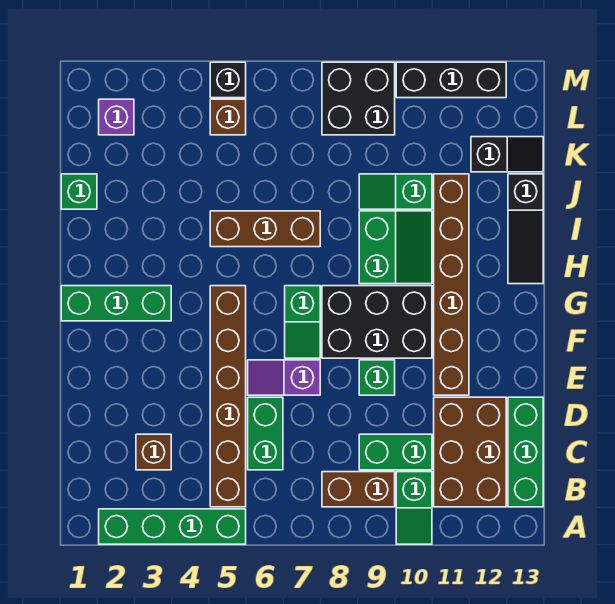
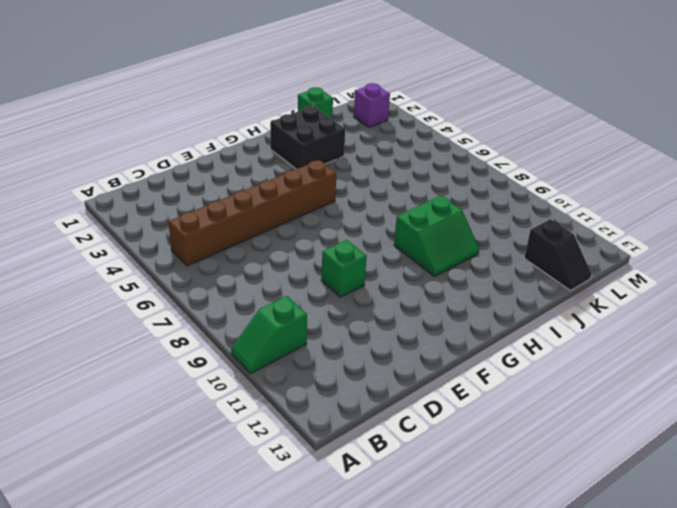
black brick H2:I3 level 1 -> black brick L8:M9 level 1
none -> green brick A2:A5 level 1
none -> brown brick B8:B9 level 1
none -> brown brick B11:D12 level 1

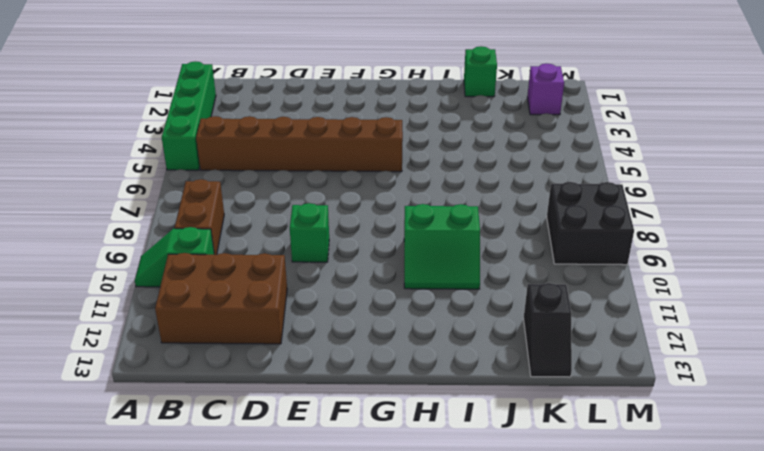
none -> green brick B13:D13 level 1
none -> brown brick C3 level 1
none -> green brick C6:D6 level 1

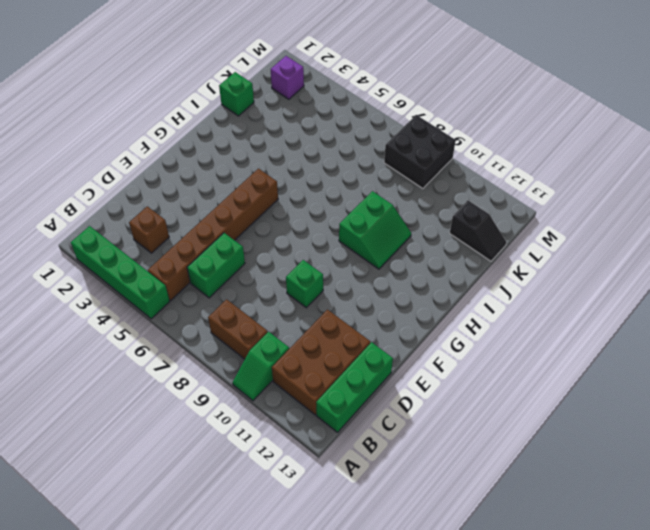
none -> green brick C9:C10 level 1
none -> purple slope E6:E7 level 1 top 7
none -> brown brick E11:J11 level 1

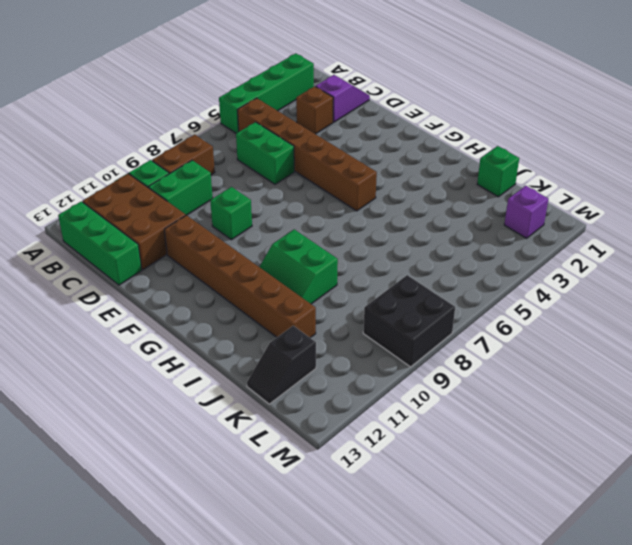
purple slope C1:C2 level 1 top 2 -> purple slope E6:E7 level 1 top 7
none -> green slope F7:G7 level 1 top G
none -> black brick F8:G10 level 1
none -> green brick G1:G3 level 1

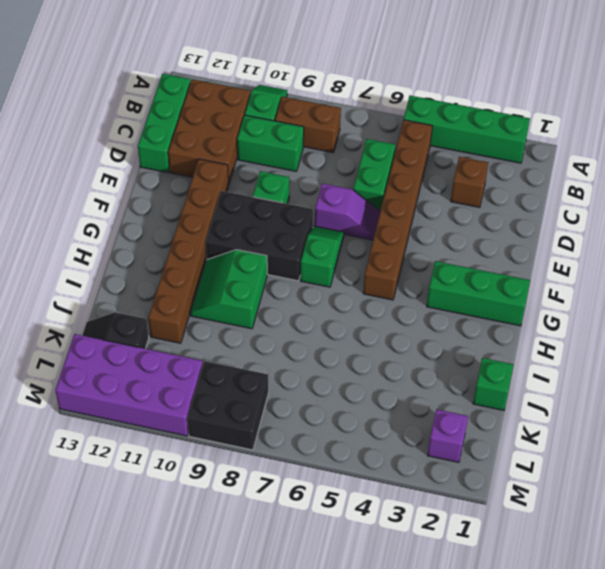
purple brick L10:M13 level 1 -> black brick M10:M12 level 1
none -> black slope H13:J13 level 1 top J
none -> brown brick I5:I7 level 1
none -> green slope J9:J10 level 1 top 10

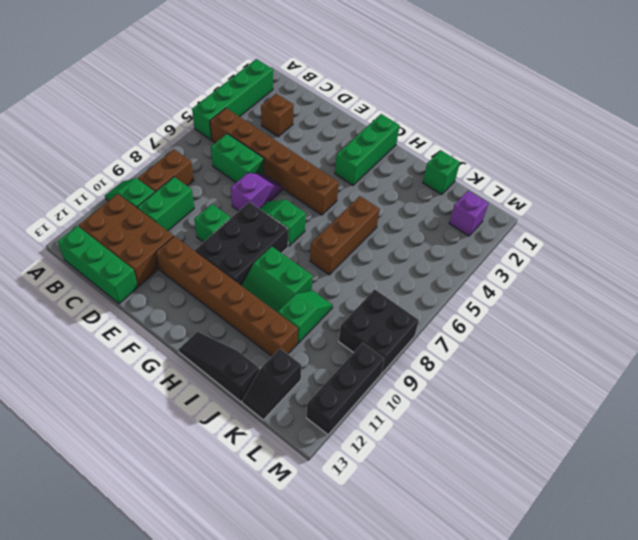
none -> brown brick L5 level 1
none -> black brick M5 level 1

